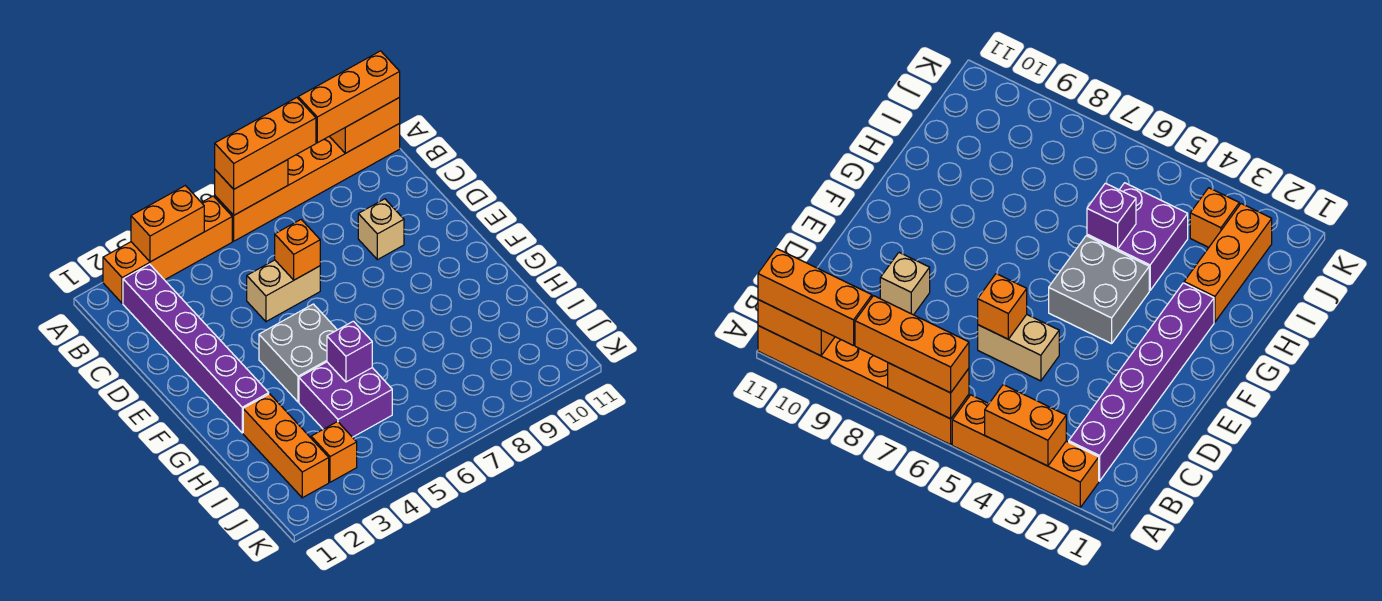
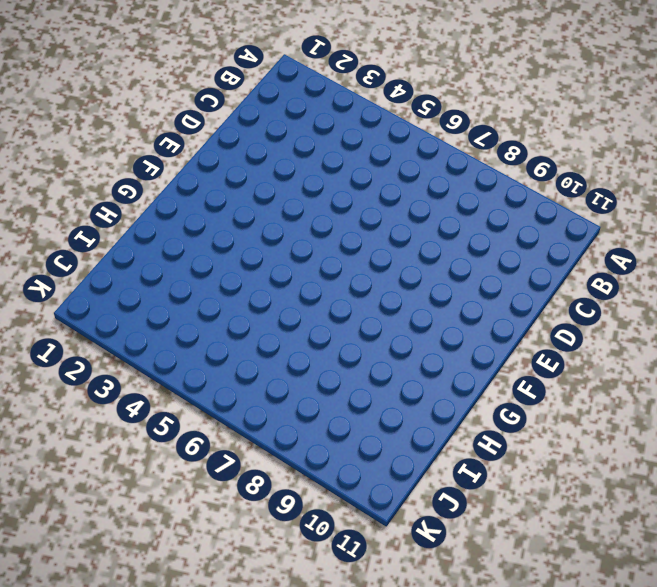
none -> orange brick A2:A5 level 1
none -> orange brick A6:A11 level 1
none -> purple brick B2:G2 level 1

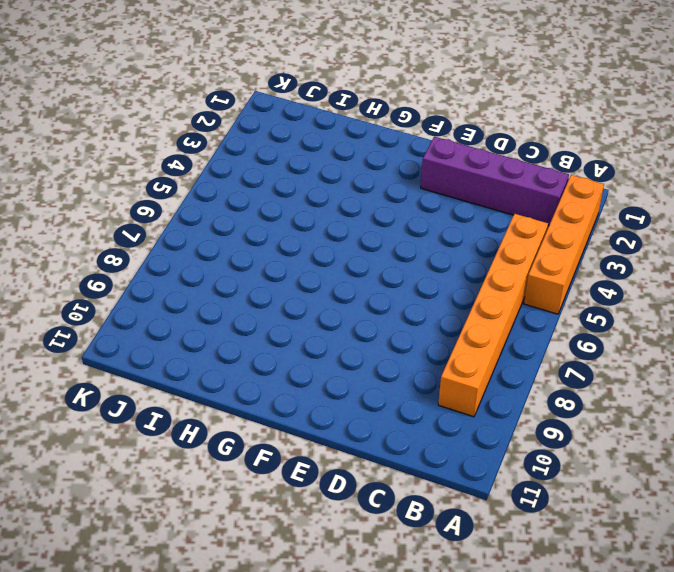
purple brick B2:E2 level 1 -> purple brick B2:G2 level 1
orange brick B4:B9 level 1 -> orange brick A6:A11 level 1
none -> tan brick D5:D6 level 1
none -> tan brick D9 level 1
none -> grey brick F4:G5 level 1

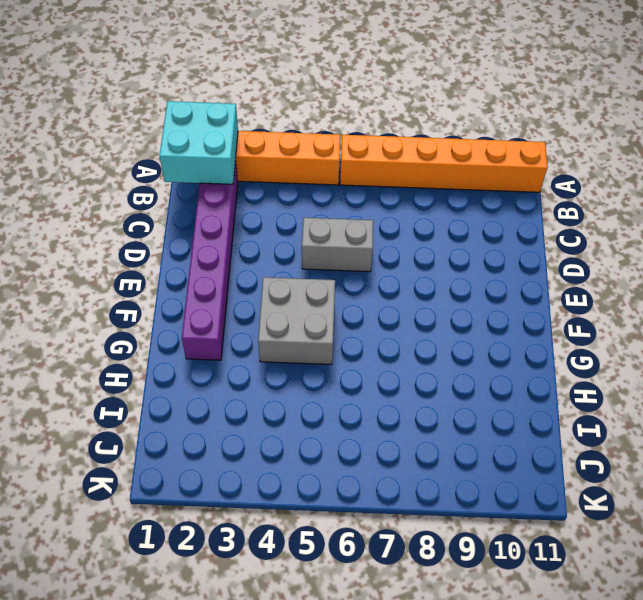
cyan brick A1:B2 level 2 -> none
grey brick D5:D6 level 1 -> tan brick D5:D6 level 1
none -> tan brick D9 level 1
none -> orange brick H2:J2 level 1
none -> purple brick H4:I5 level 1

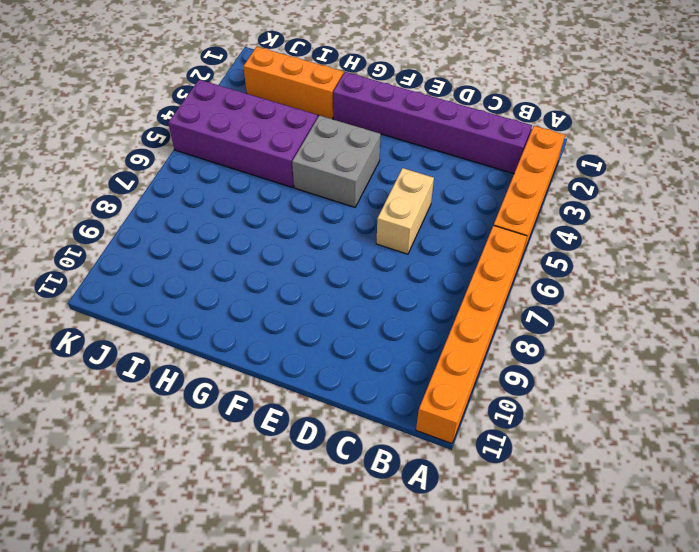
purple brick H4:K5 level 1 -> purple brick H4:I5 level 1
none -> tan brick D9 level 1
none -> orange brick J3 level 1
none -> orange brick A3:A4 level 2

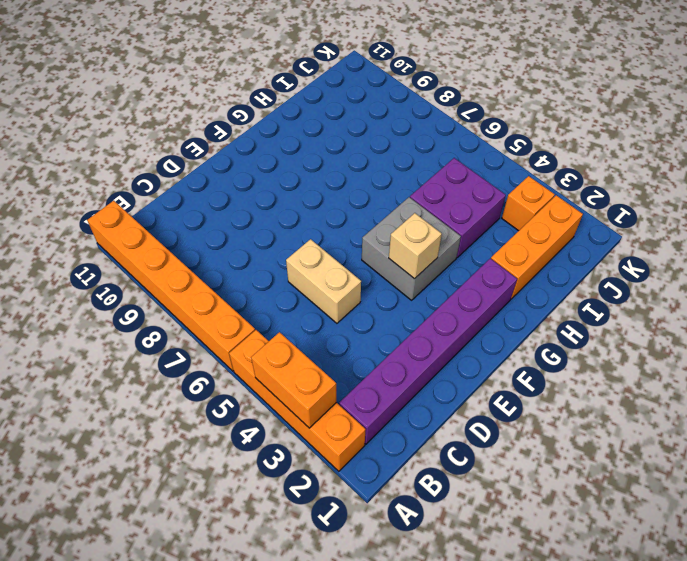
tan brick F4 level 2 -> tan brick D9 level 1
none -> orange brick A6:A7 level 2
none -> orange brick A10:A11 level 2
none -> orange brick D6 level 2

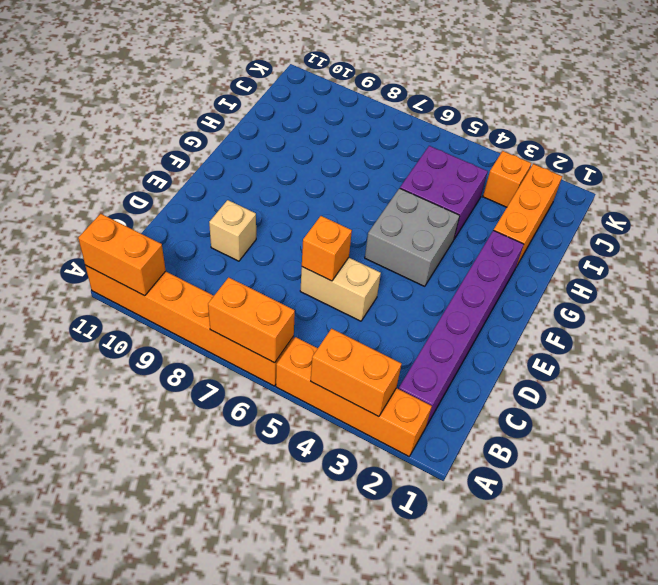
none -> purple brick H5 level 2
none -> orange brick A6:A8 level 3
none -> orange brick A9:A11 level 3

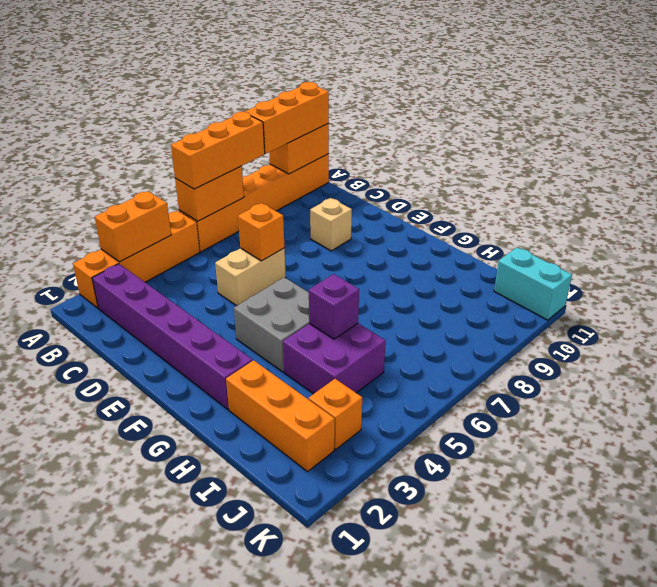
cyan brick J11:K11 level 1 -> none

